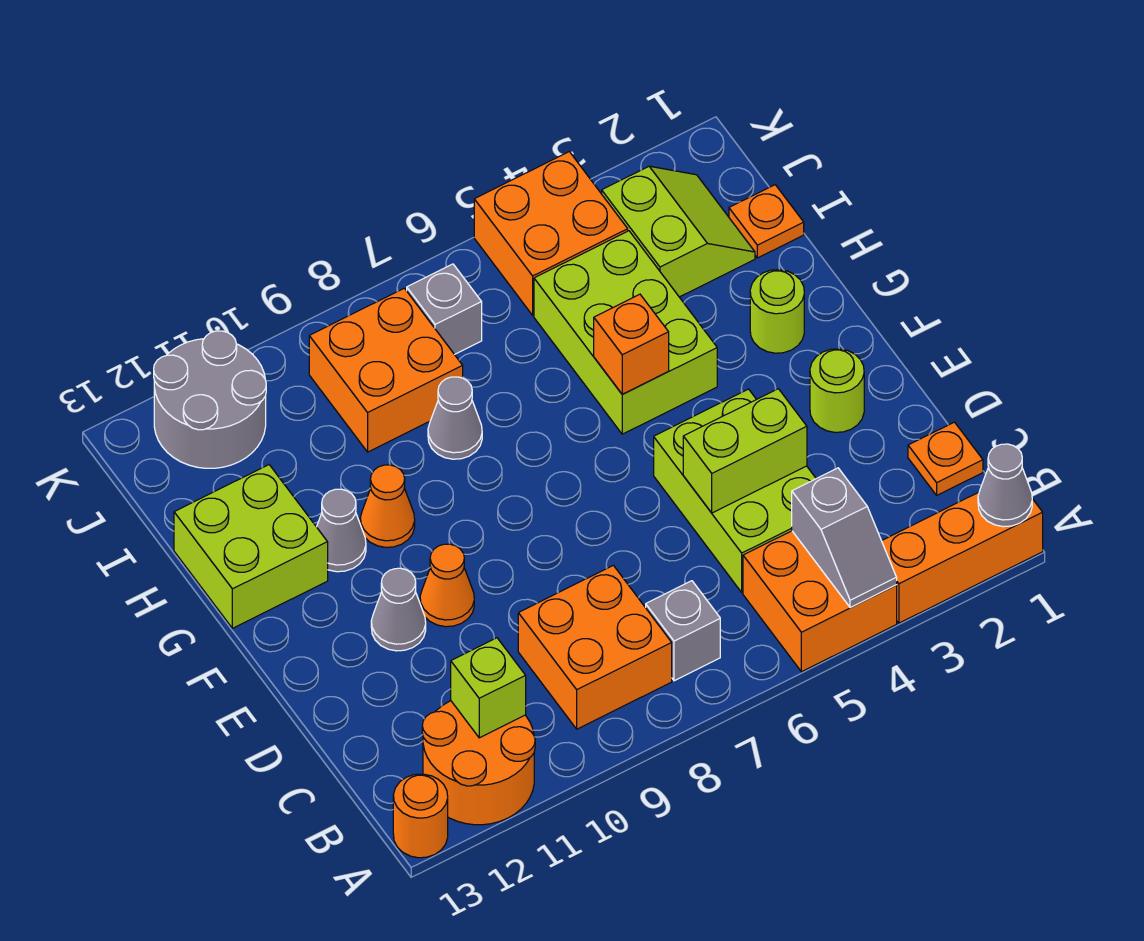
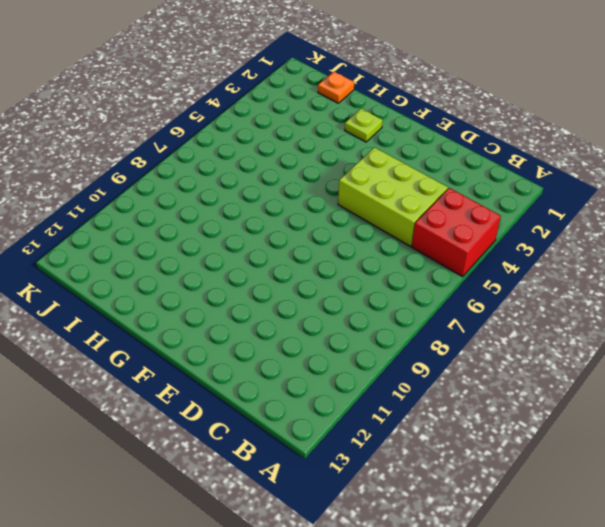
red brick A4:B5 level 1 -> orange brick A4:B5 level 1
lime plate G2 level 1 -> lime round brick G2 level 1
none -> orange brick A1:A3 level 1
none -> orange round brick A11:B12 level 1
none -> orange round brick A13 level 1

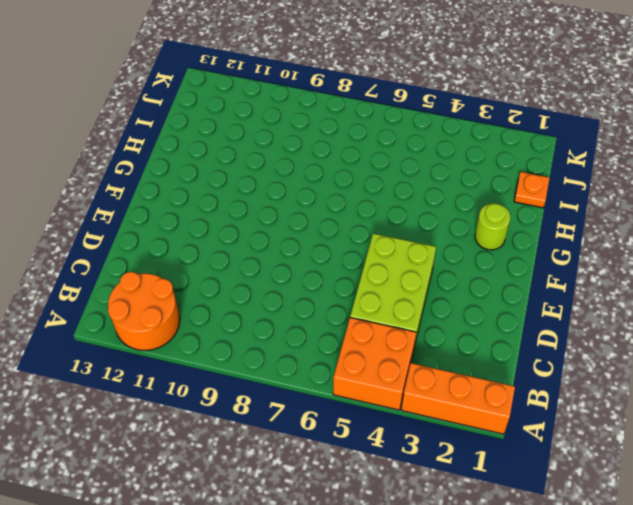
none -> orange round brick A13 level 1
none -> grey brick B7 level 1
none -> orange brick B8:C9 level 1

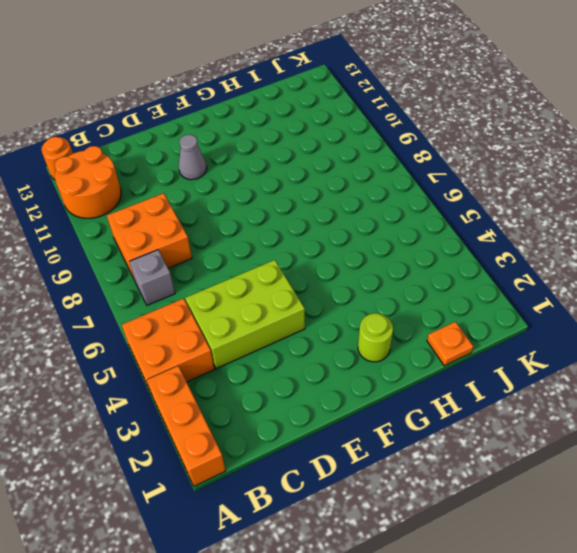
none -> orange plate C1 level 1
none -> lime round brick E2 level 1
none -> orange cone E10 level 1

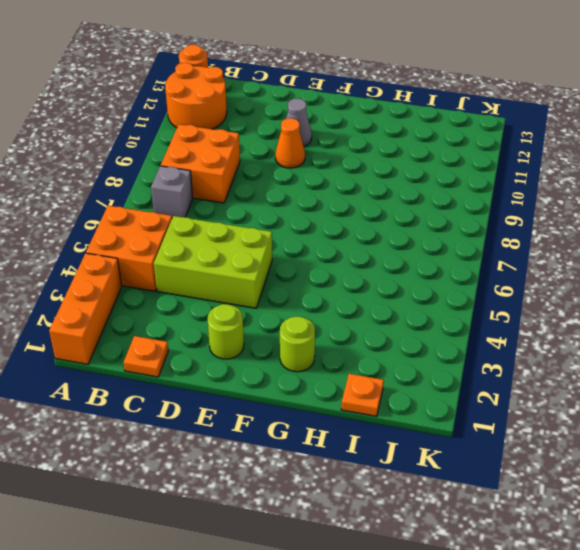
none -> lime brick G4:I5 level 1
none -> orange cone G10 level 1
none -> grey cone G11 level 1

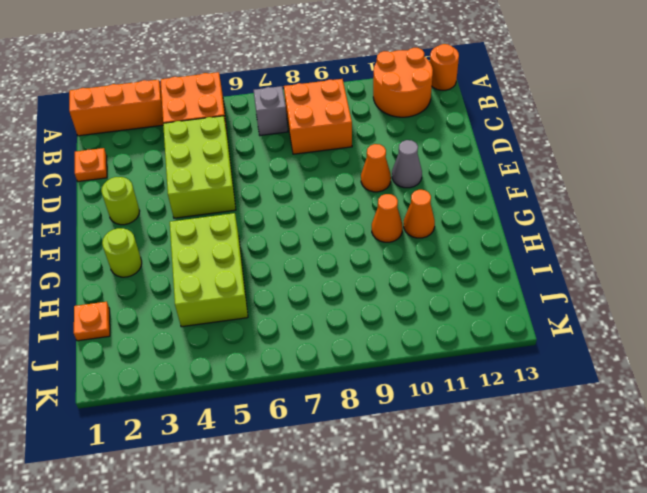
orange cone G11 level 1 -> grey cone G11 level 1
none -> lime brick G12:H13 level 1
none -> grey cone H8 level 1
none -> lime slope I2:J3 level 1 top 3

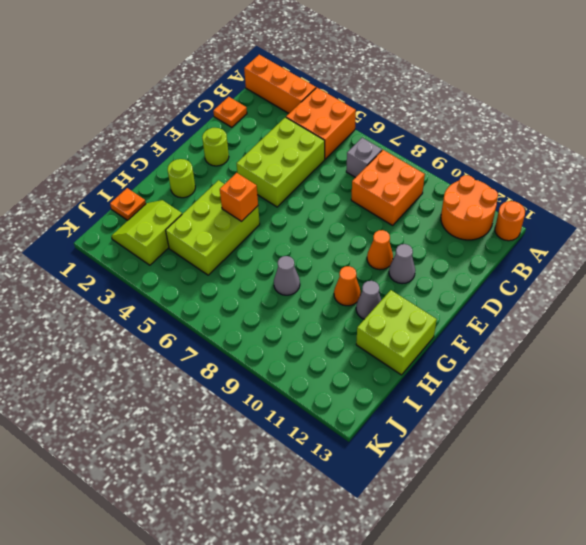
none -> orange brick I8:J9 level 1
none -> orange brick J4:K5 level 1
none -> grey brick J7 level 1

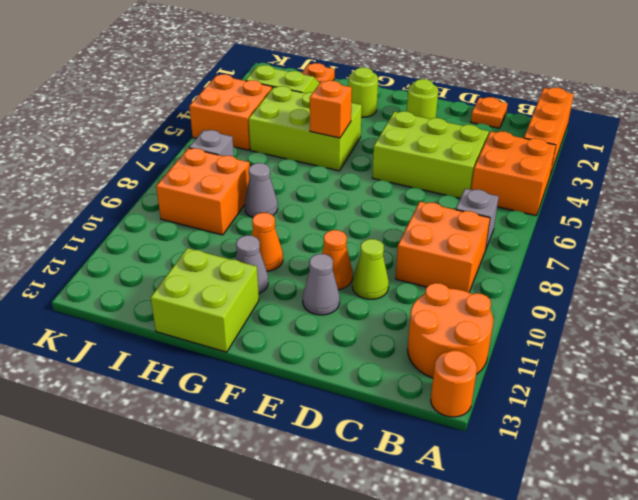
lime cone D10 level 1 -> none
none -> grey round brick J11:K12 level 1
none -> grey cone A1 level 2
none -> grey slope A4:B4 level 2 top B

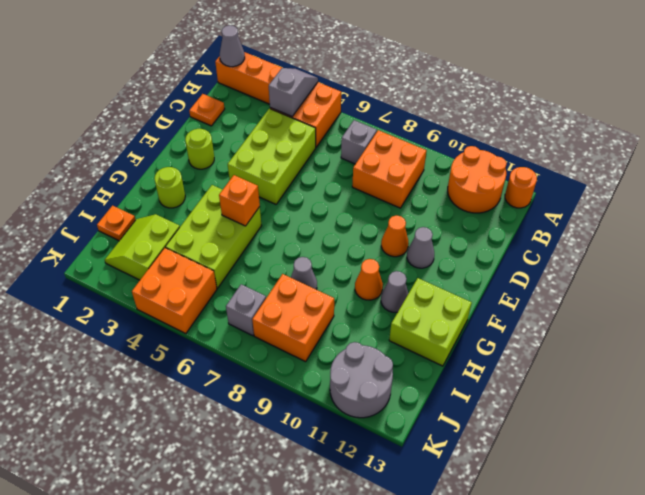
none -> lime brick B11 level 2
none -> lime brick D4:D5 level 2

